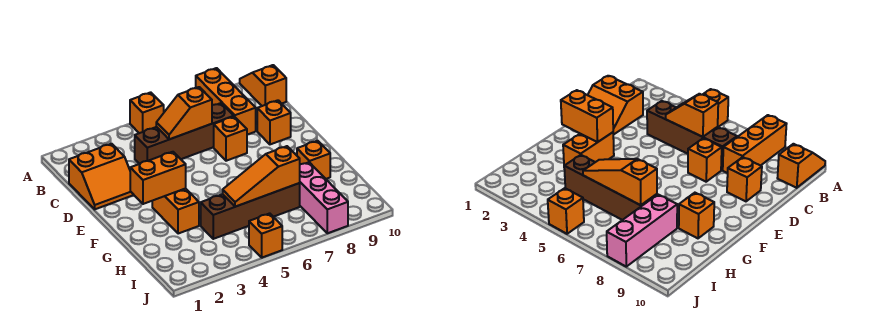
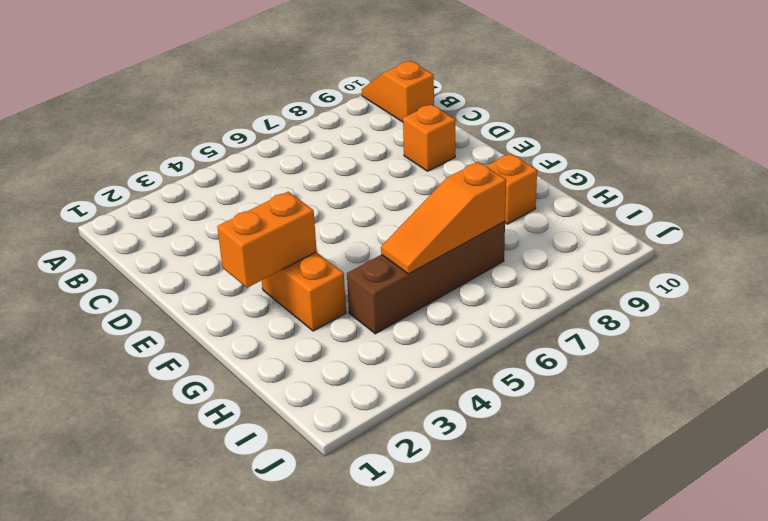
none -> orange brick A5 level 1
none -> orange brick A8:C8 level 1
none -> orange slope C1:D2 level 1 top C

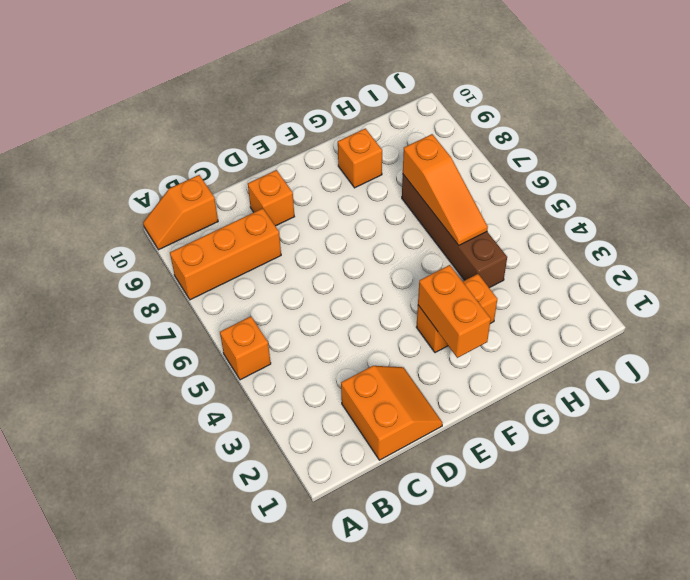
none -> brown brick C4:C7 level 1
none -> orange brick D7 level 1
none -> pink brick H8:J8 level 1

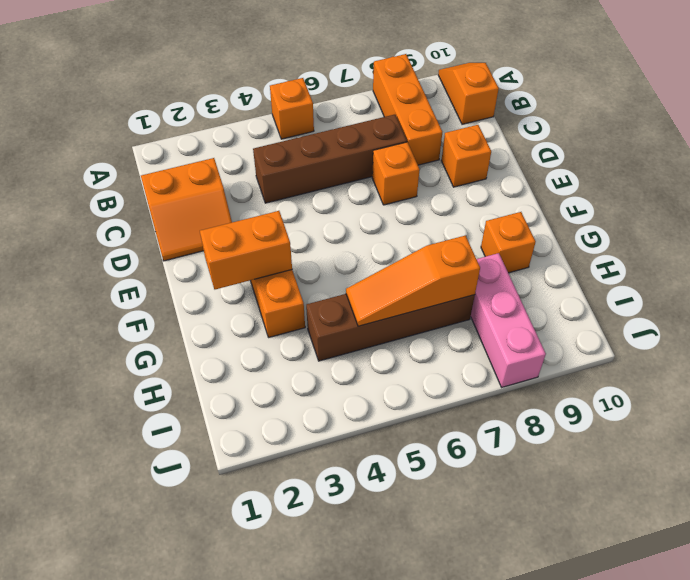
none -> orange brick J5 level 1
none -> orange slope C5:C6 level 2 top 6

